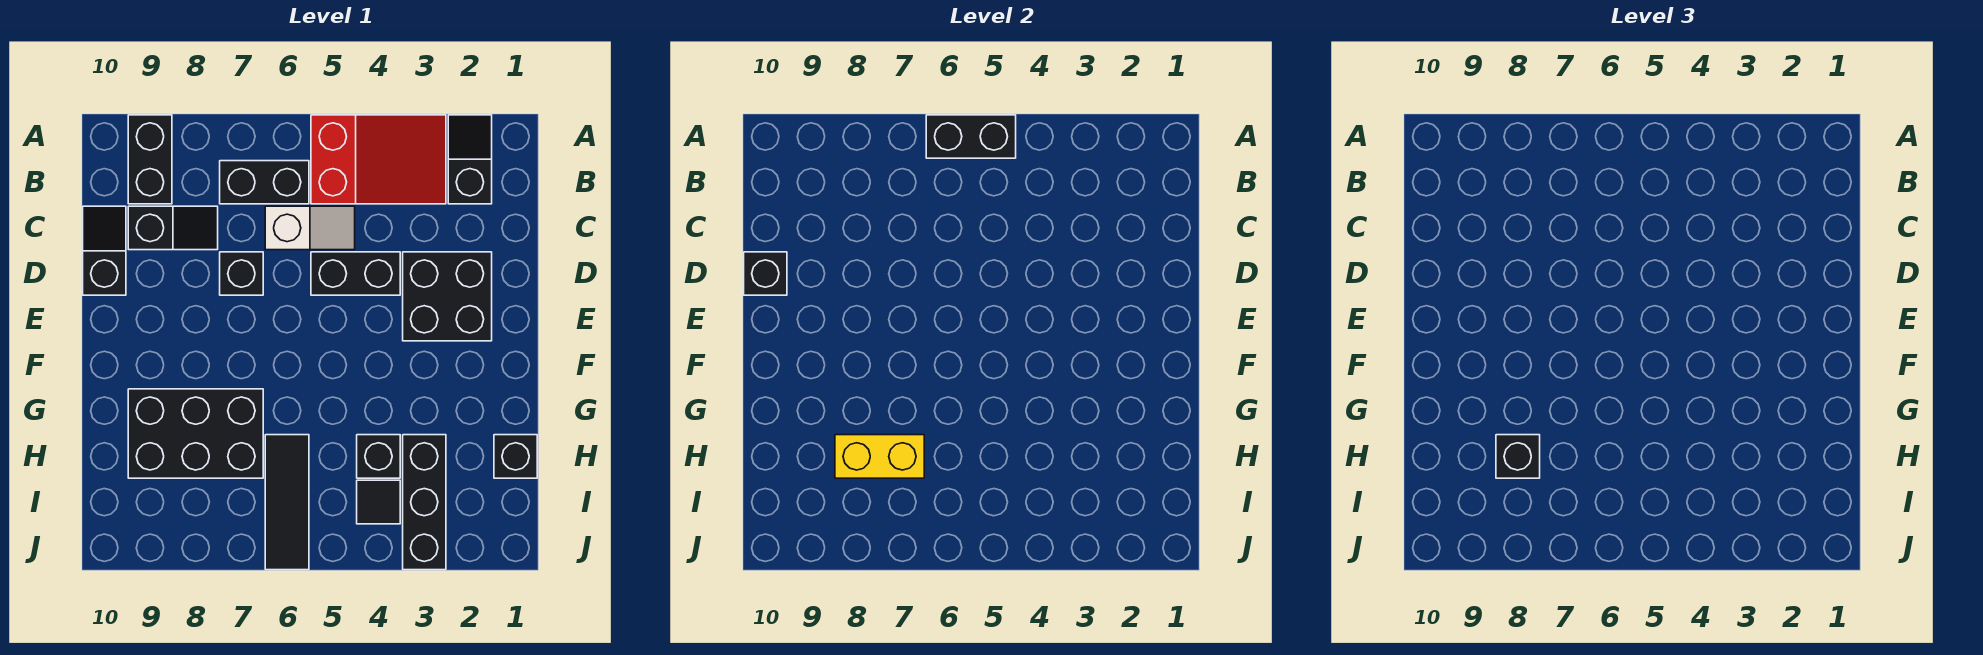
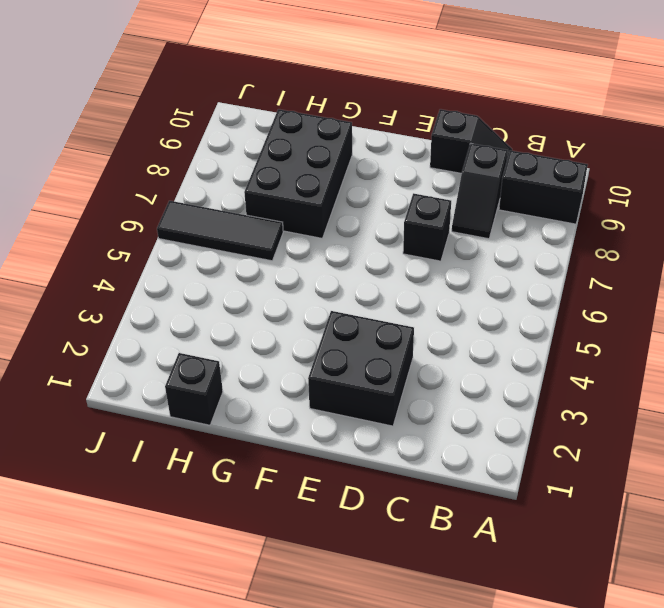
none -> black slope A2:B2 level 1 top B
none -> red slope A3:B5 level 1 top 5
none -> black brick B6:B7 level 1

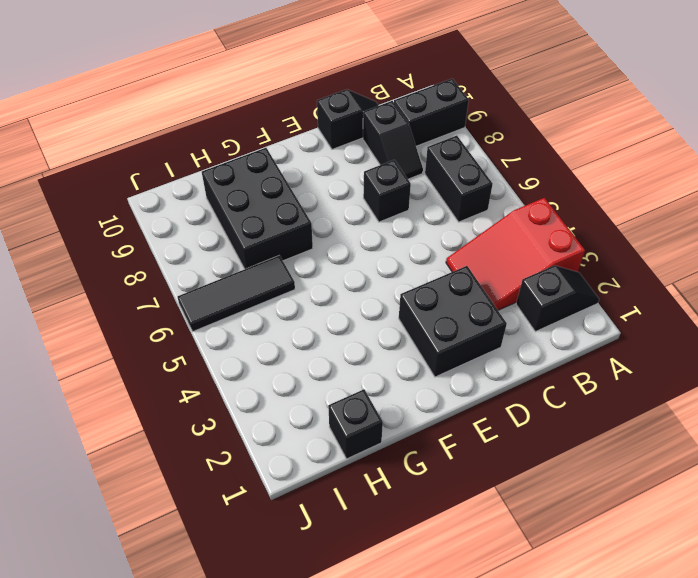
red slope A3:C4 level 1 top A -> red slope A3:B5 level 1 top 5
none -> white slope C5:C6 level 1 top 6
none -> black brick D4:D5 level 1
none -> black brick H3:J3 level 1

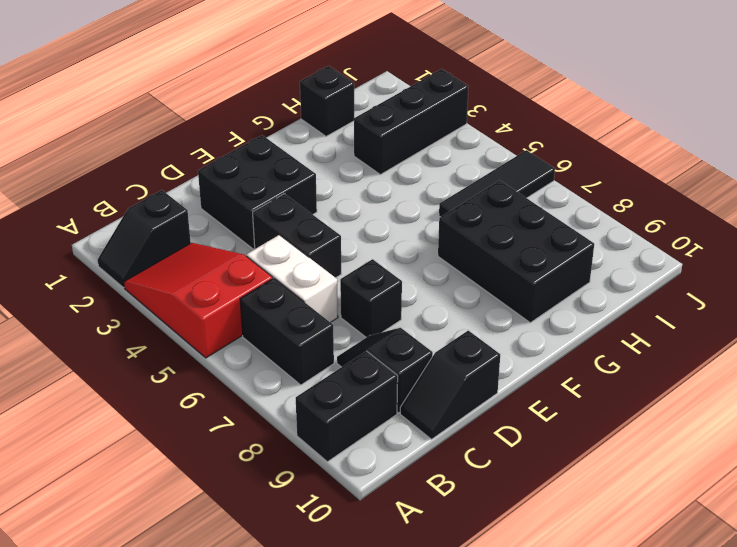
white brick C5:C6 level 1 -> white slope C5:C6 level 1 top 6
none -> black brick H4 level 1
none -> black tile I4 level 1
none -> black brick A5:A6 level 2

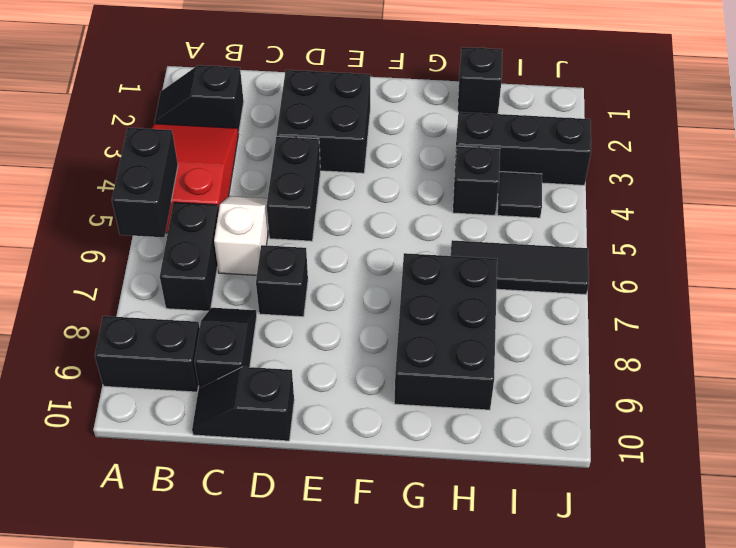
none -> black brick D10 level 2
none -> yellow brick H7:H8 level 2
none -> black brick H8 level 3

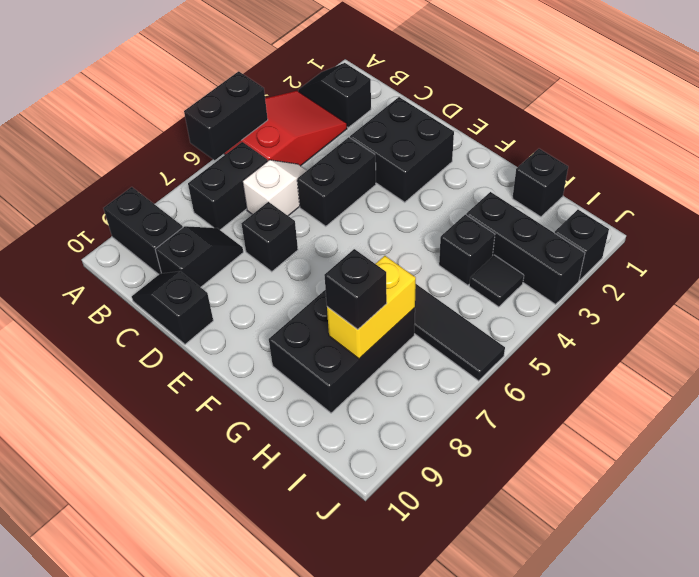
black brick J2 level 1 -> black brick D10 level 2

